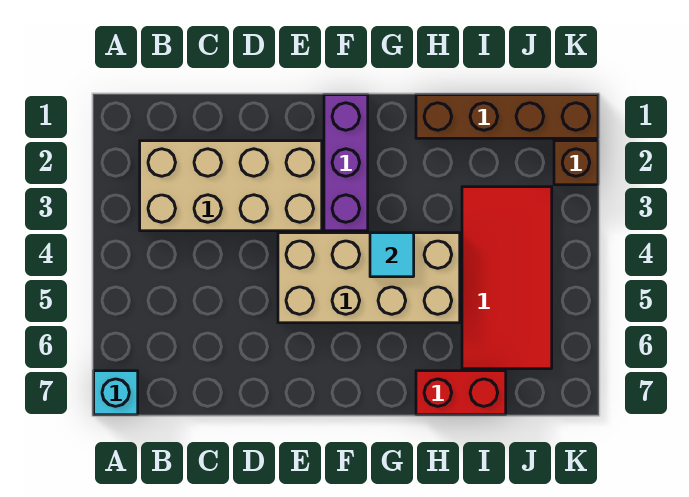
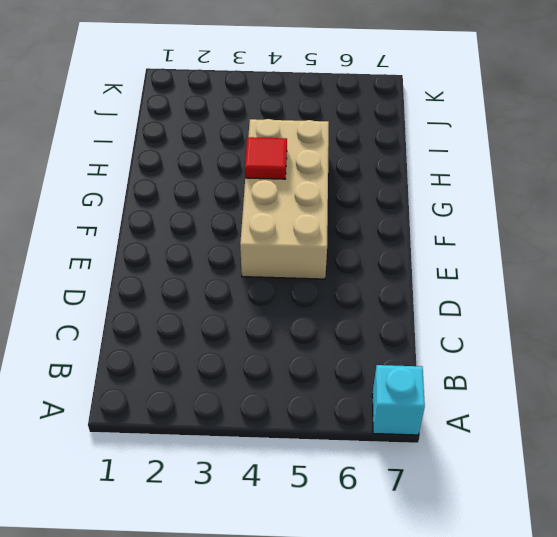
red tile G4 level 2 -> cyan tile G4 level 2
none -> tan brick B2:E3 level 1
none -> purple brick F1:F3 level 1

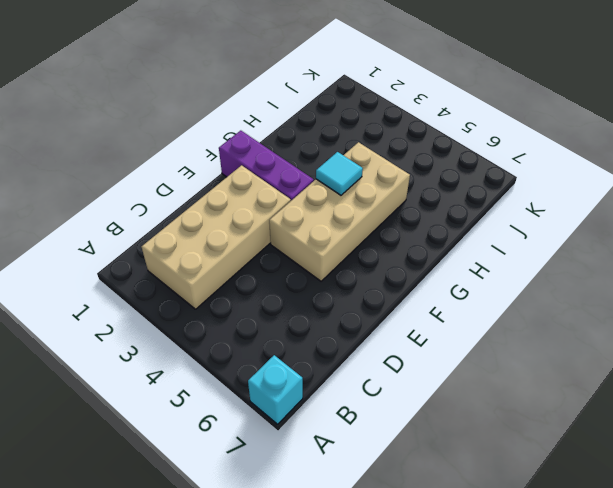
none -> brown brick H1:K1 level 1
none -> red brick H7:I7 level 1

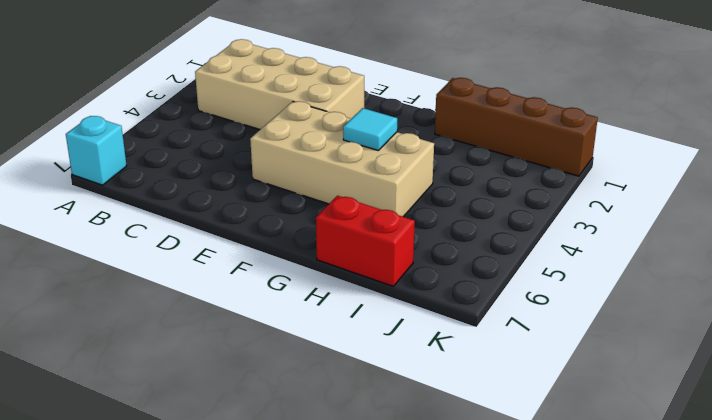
none -> purple brick F1:F3 level 1
none -> red tile I3:J6 level 1

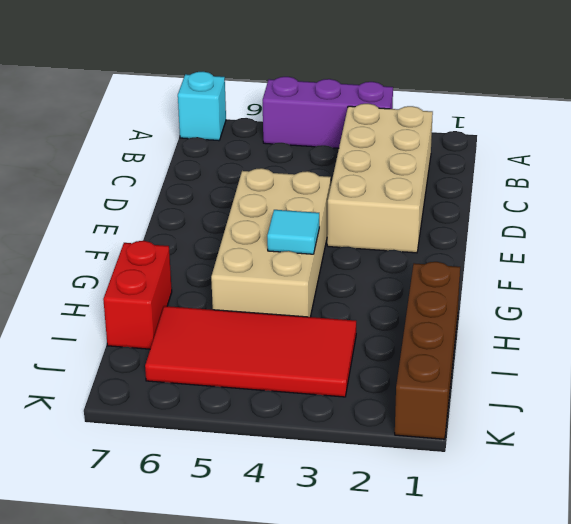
purple brick A3:A5 level 1 -> purple brick F1:F3 level 1
none -> brown brick K2 level 1

